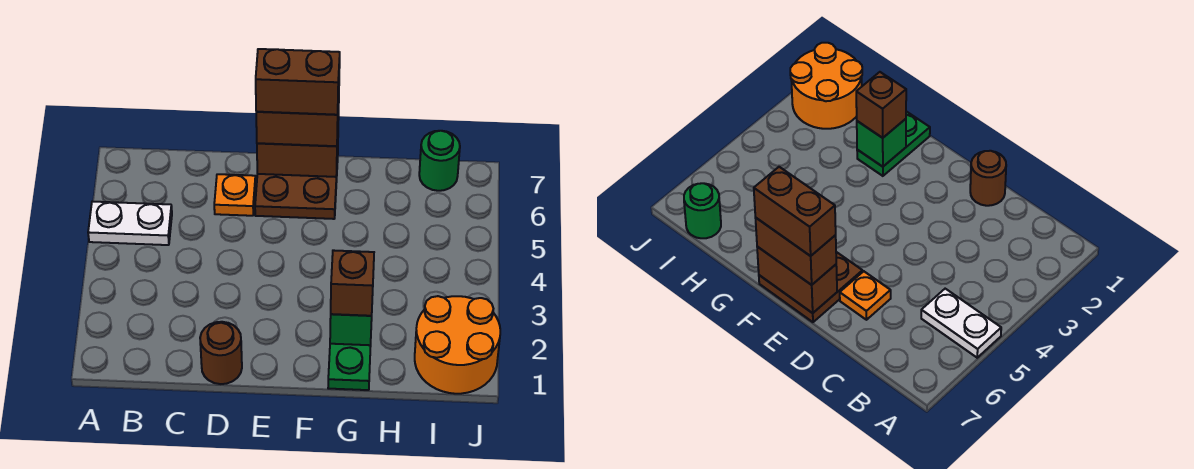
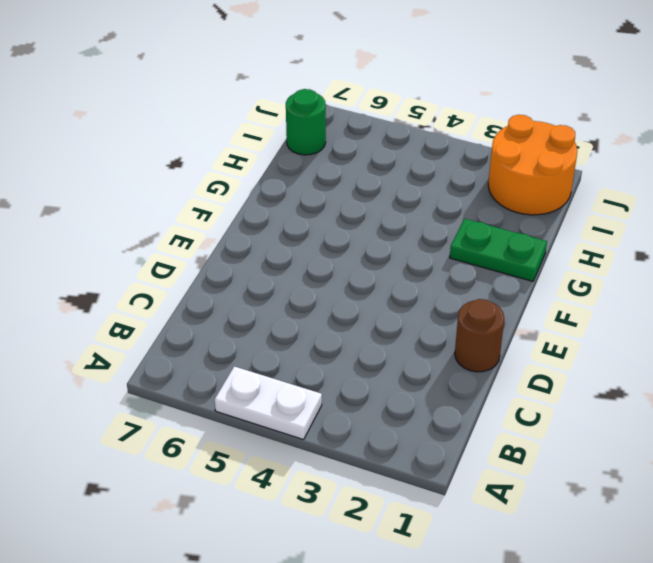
white plate A4:A5 level 1 -> white plate A5:B5 level 1
none -> orange plate D6 level 1
none -> brown plate E6:F7 level 1
none -> brown brick E7:F7 level 2

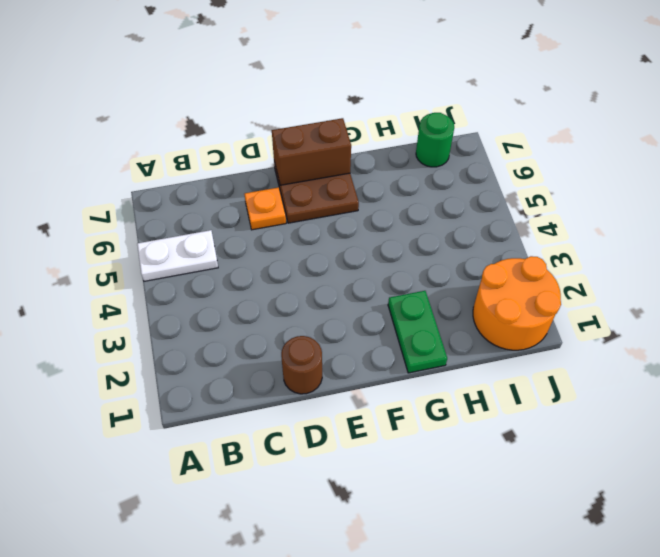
none -> green brick G2 level 2
none -> brown brick E7:F7 level 3
none -> brown brick G2 level 3

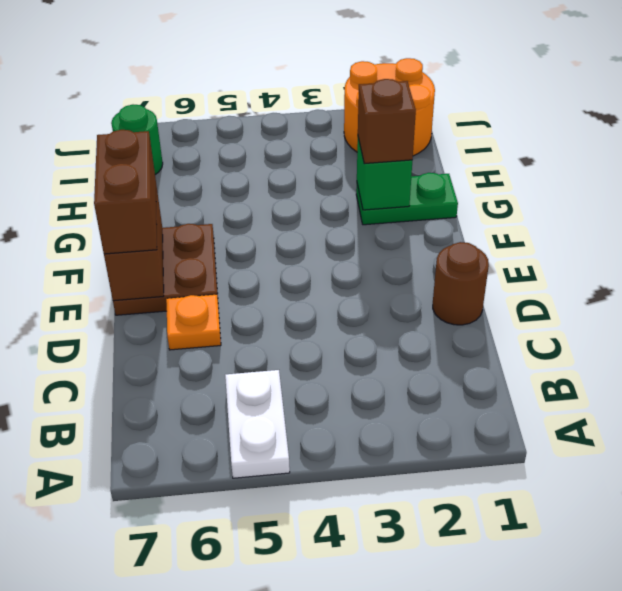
none -> brown brick E7:F7 level 4

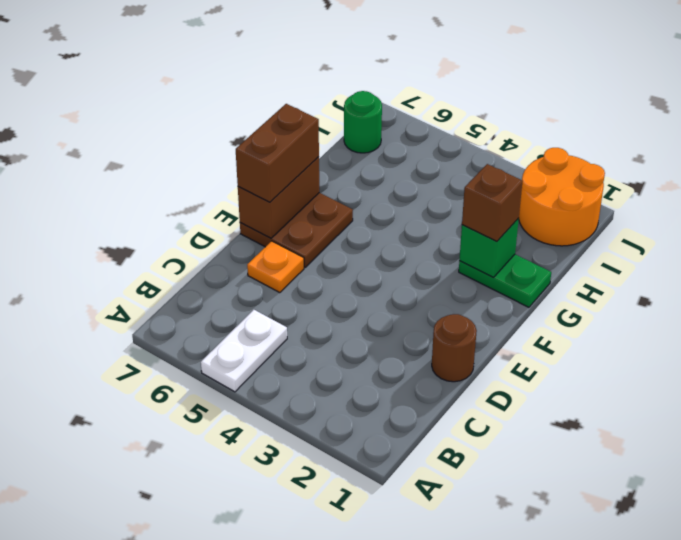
none -> brown brick E7:F7 level 4

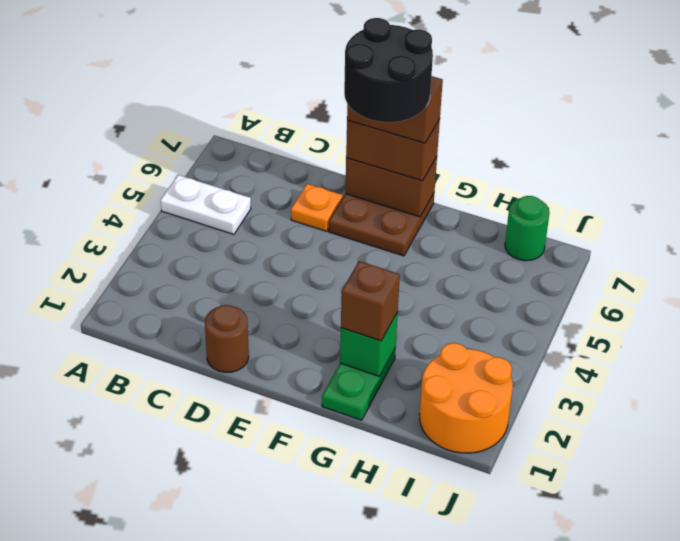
black round brick E6:F7 level 5 -> none

